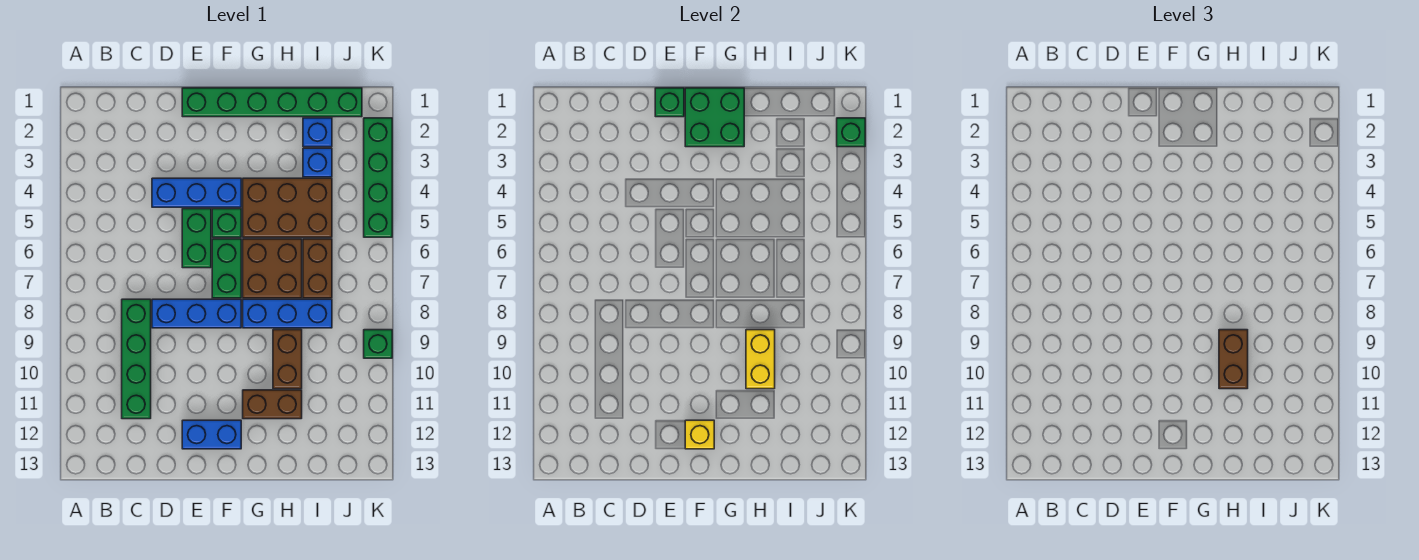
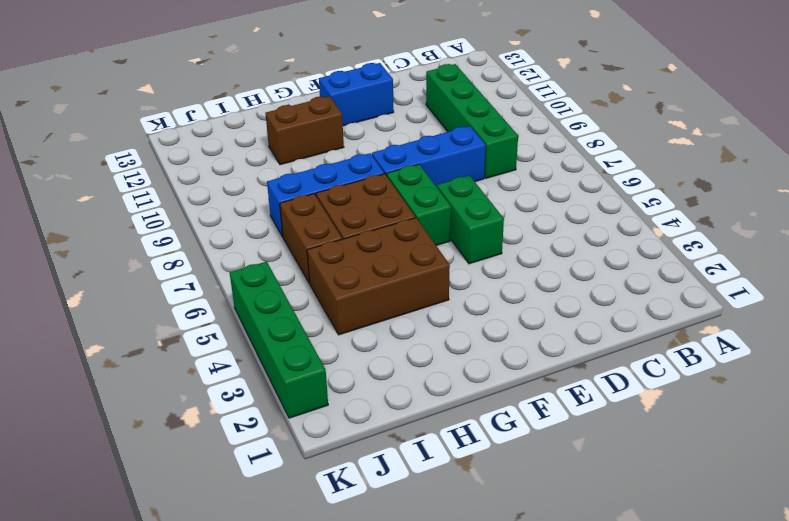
none -> blue brick D4:F4 level 1
none -> green brick E1:J1 level 1
none -> green brick F5 level 1

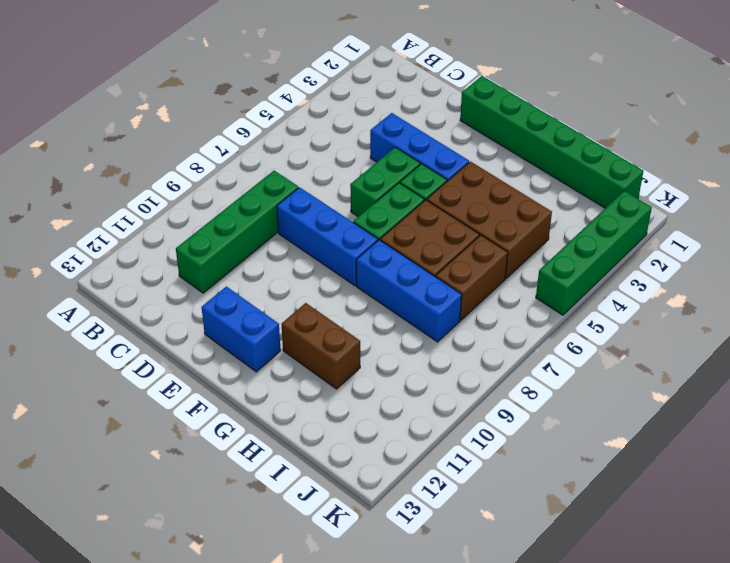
none -> brown brick H9:H10 level 1
none -> blue brick I2 level 1
none -> blue brick I3 level 1

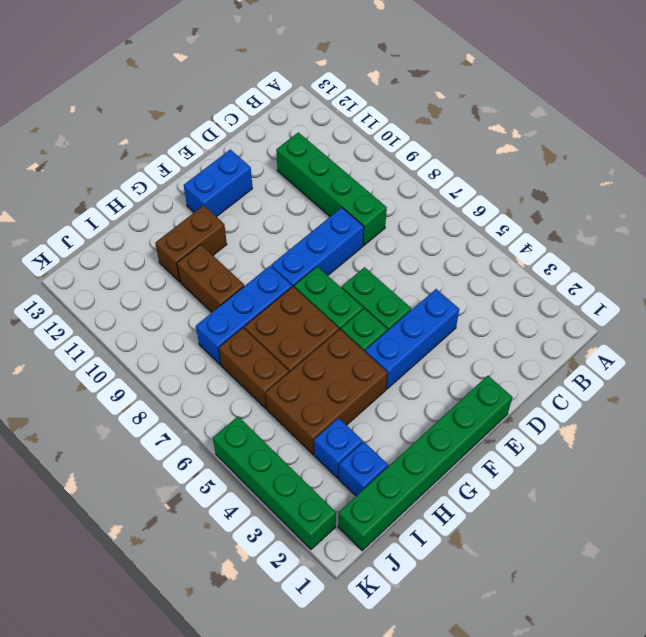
none -> green brick K9 level 1
none -> green brick E1 level 2
none -> green brick F1:G2 level 2

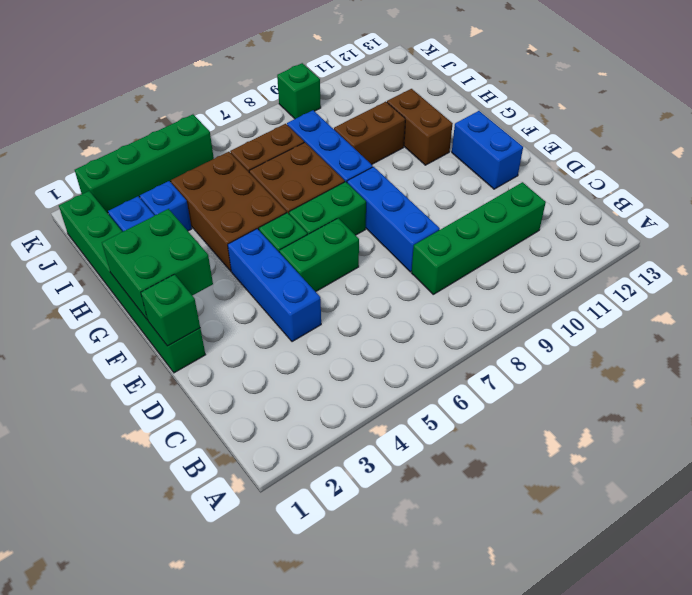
none -> yellow brick F12 level 2
none -> yellow brick H9:H10 level 2
none -> green brick K2 level 2

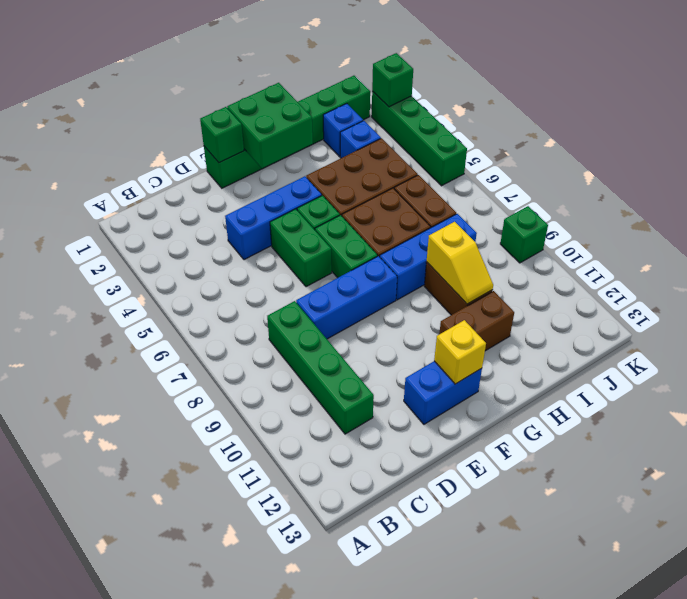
yellow slope H9:H10 level 2 top 9 -> yellow brick H9:H10 level 2
none -> brown brick H9:H10 level 3

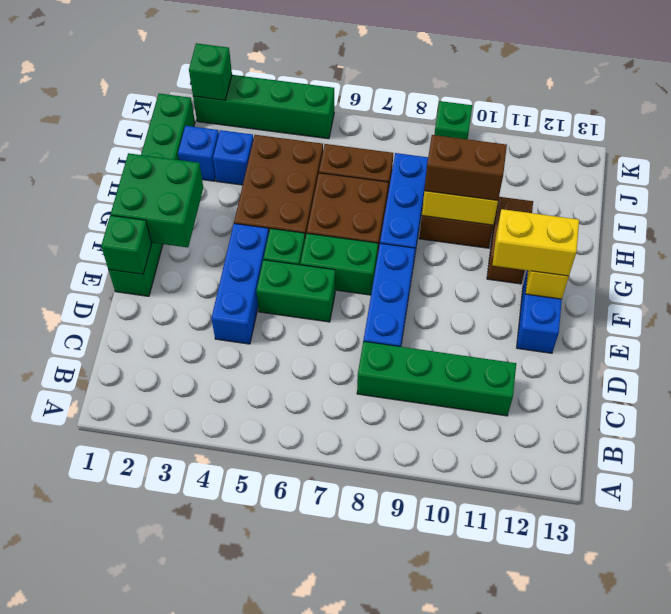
yellow brick F11:F12 level 3 -> none

